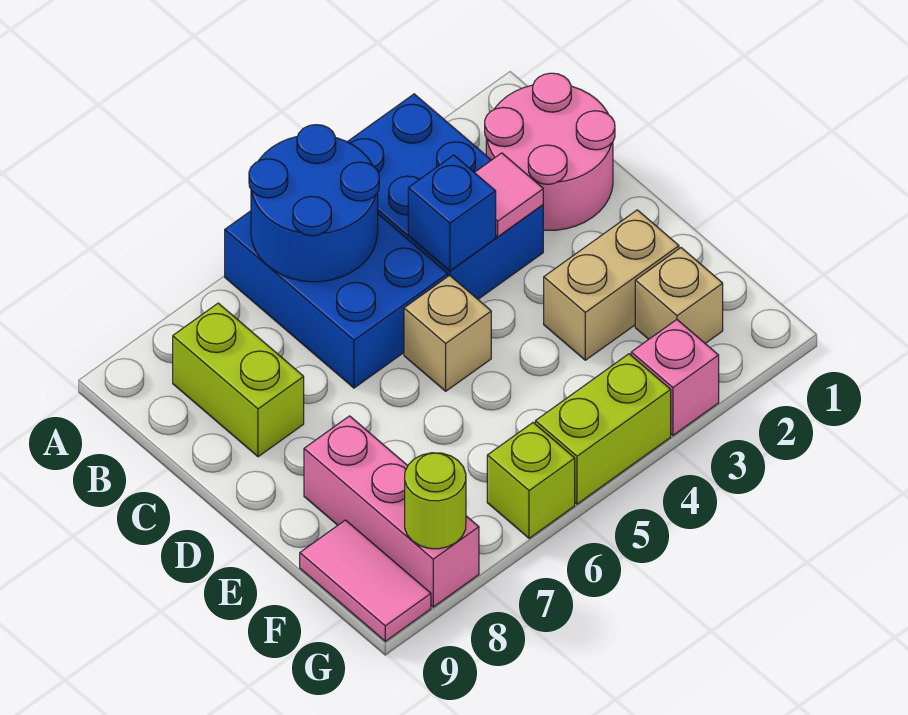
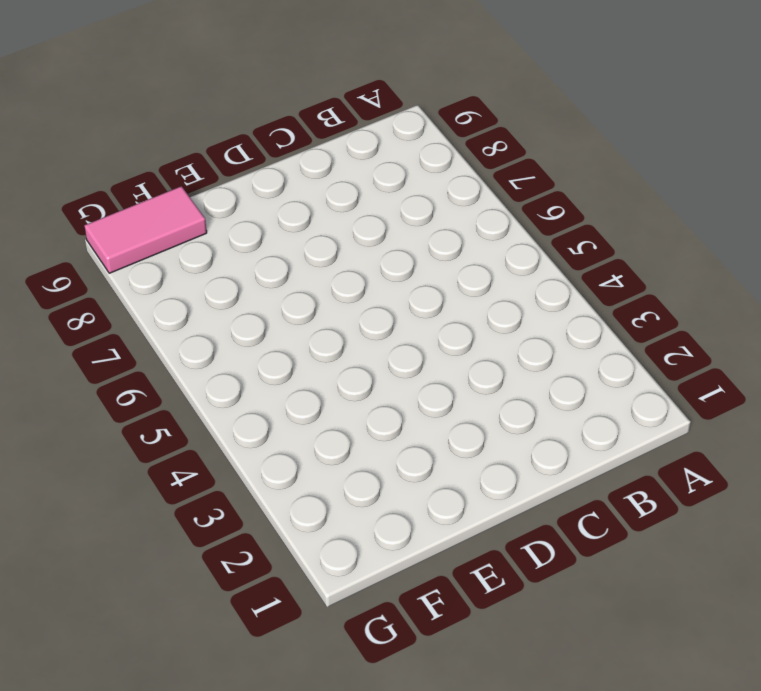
none -> blue brick A3:C4 level 1
none -> blue brick A5:C6 level 1
none -> pink round brick B1:C2 level 1

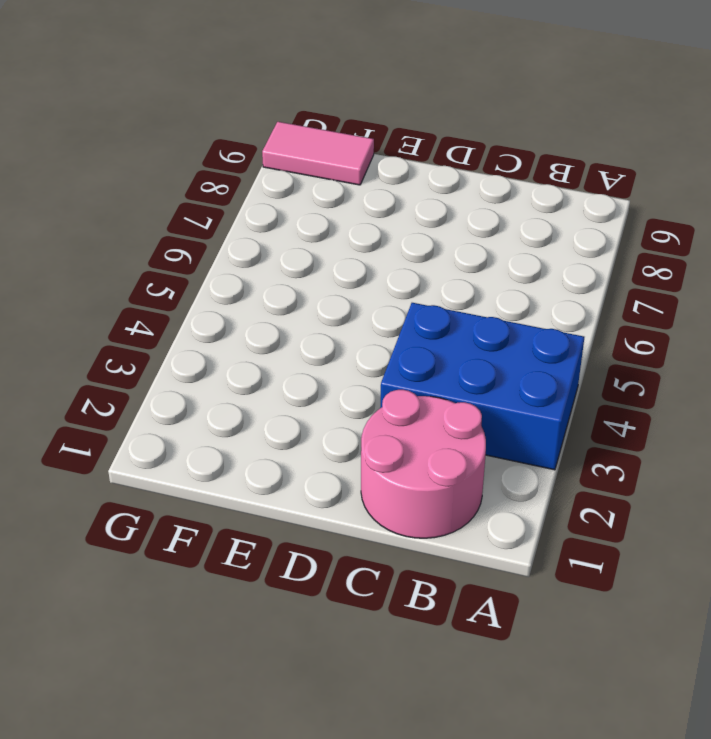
none -> blue brick A5:C6 level 1
none -> lime brick B8:C8 level 1
none -> tan brick D5 level 1

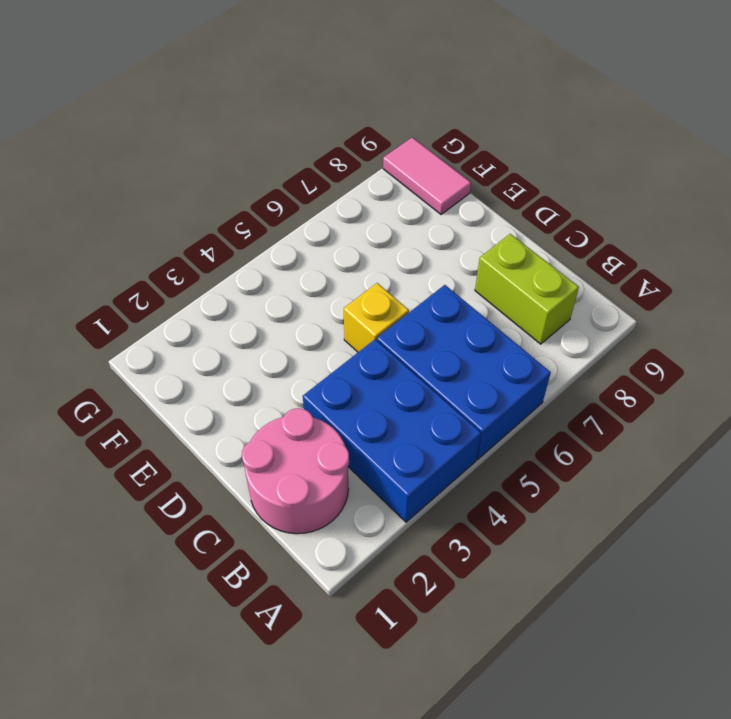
yellow brick D5 level 1 -> tan brick D5 level 1
none -> tan brick E2:E3 level 1
none -> pink brick E8:G8 level 1
none -> tan brick F2 level 1

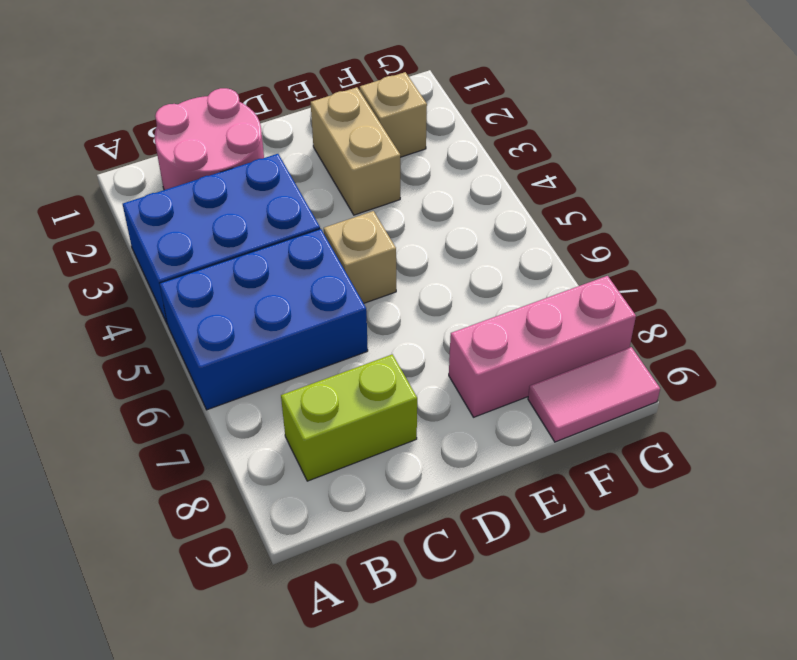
none -> pink brick G3 level 1
none -> lime brick G4:G5 level 1
none -> lime brick G6 level 1

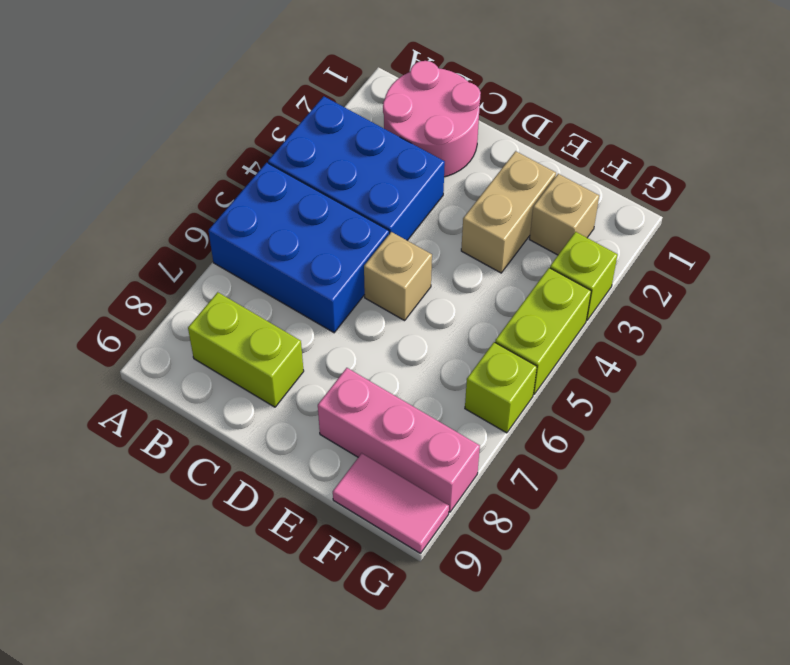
lime brick G3 level 1 -> pink brick G3 level 1
none -> blue round brick A5:B6 level 2
none -> pink tile C3 level 2
none -> blue brick C4 level 2

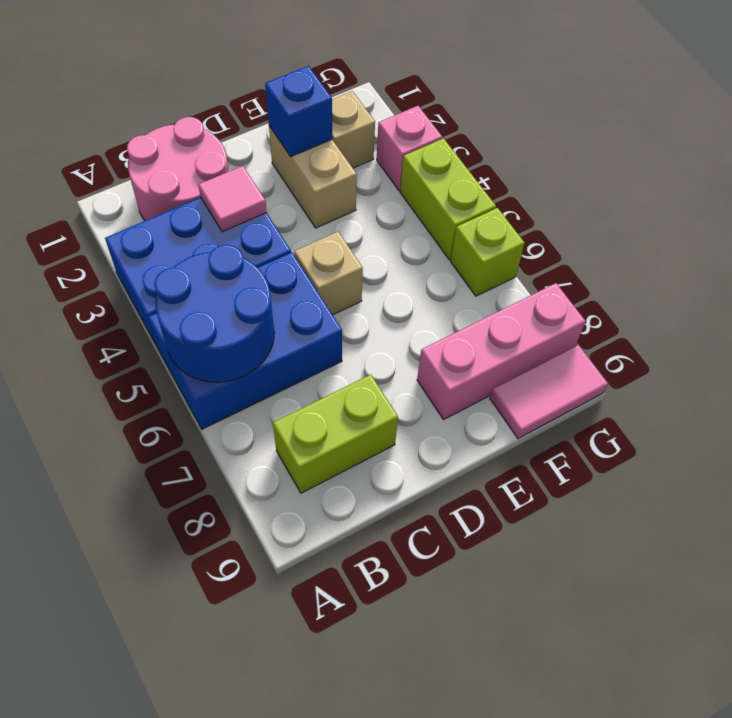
blue brick E2 level 2 -> blue brick C4 level 2
none -> lime round brick G8 level 2

